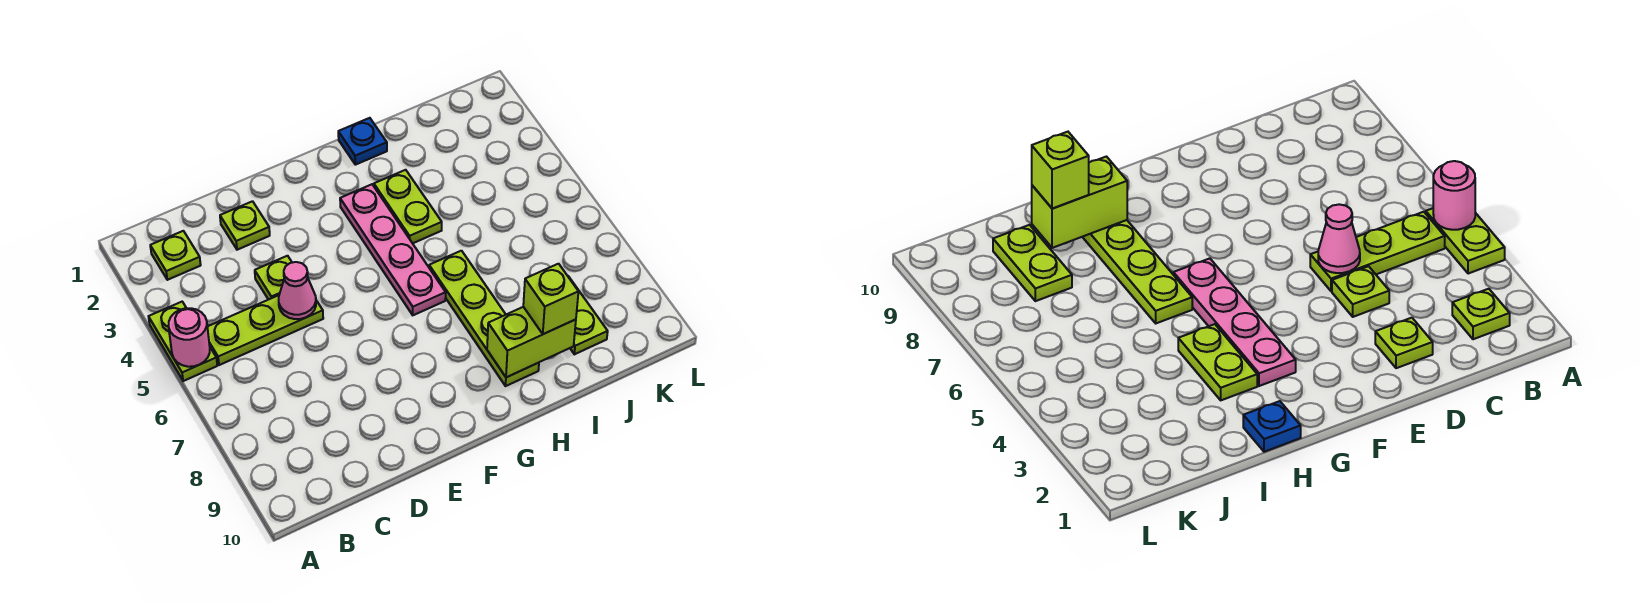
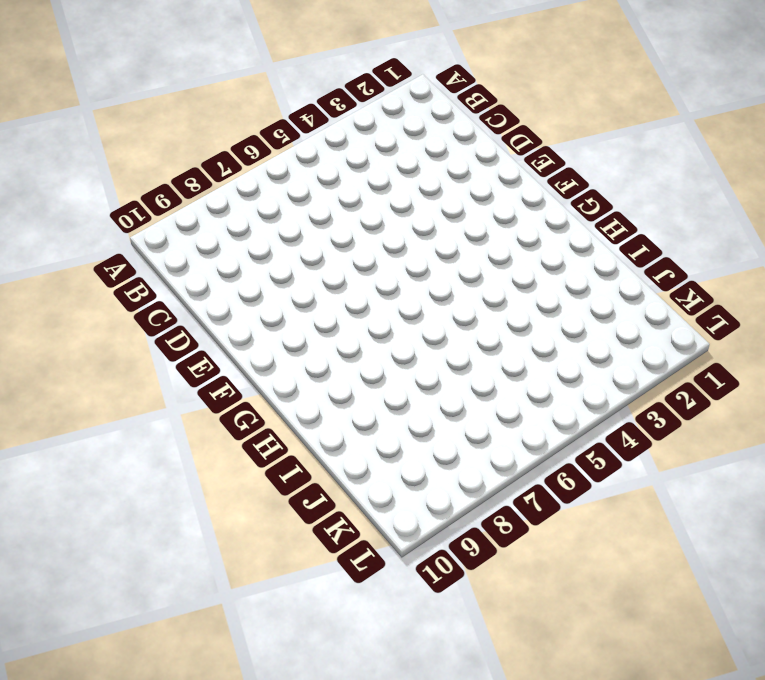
none -> lime plate A4:A5 level 1
none -> lime plate B2 level 1
none -> lime plate B5:D5 level 1

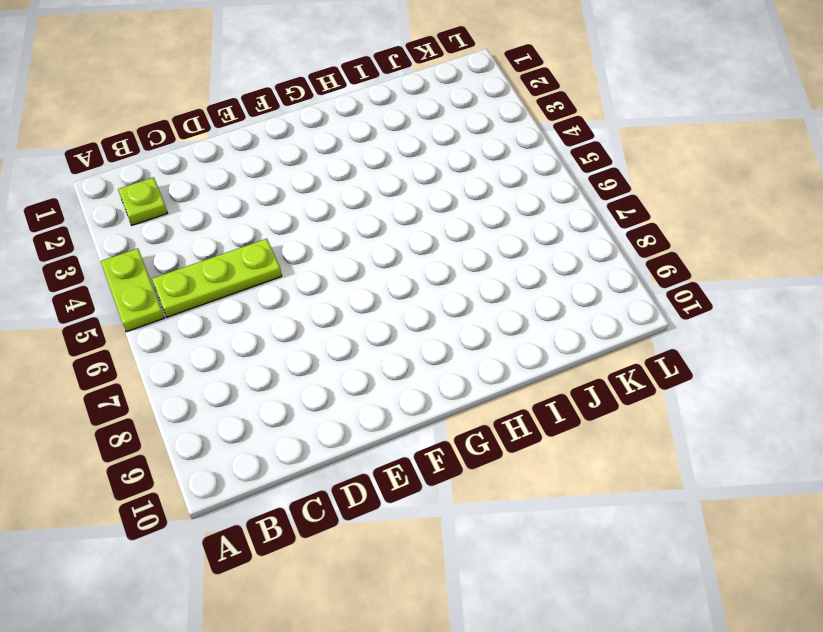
none -> lime plate D2 level 1
none -> lime plate D4 level 1
none -> pink plate G3:G6 level 1

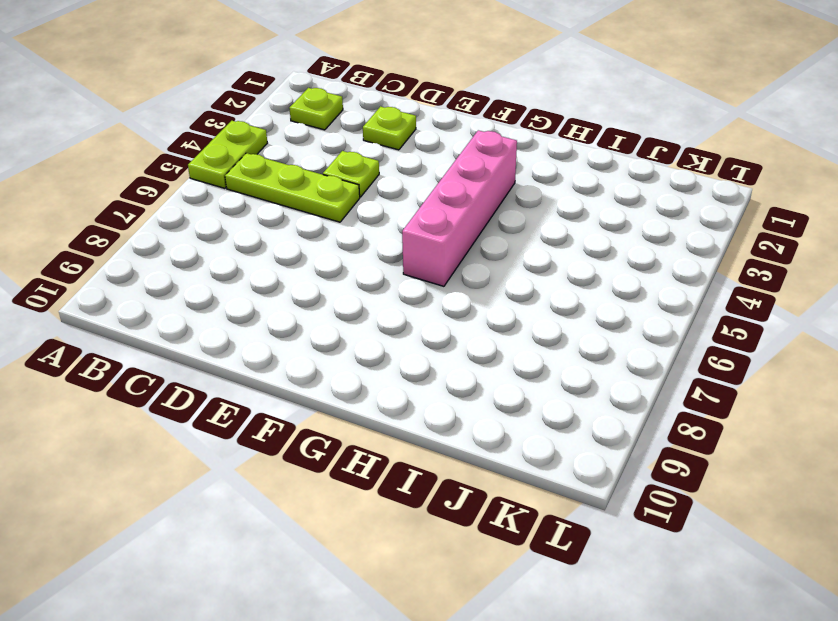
pink brick G3:G6 level 1 -> pink plate G3:G6 level 1
none -> blue plate H1 level 1
none -> lime plate H3:H4 level 1
none -> lime plate H6:H9 level 1

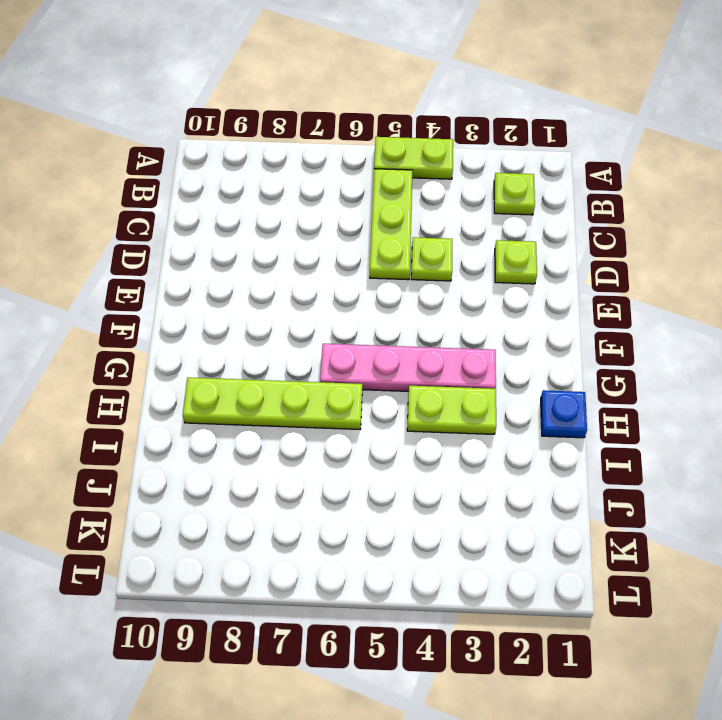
none -> lime plate J8:J9 level 1
none -> pink round brick A5 level 2
none -> pink cone D5 level 2

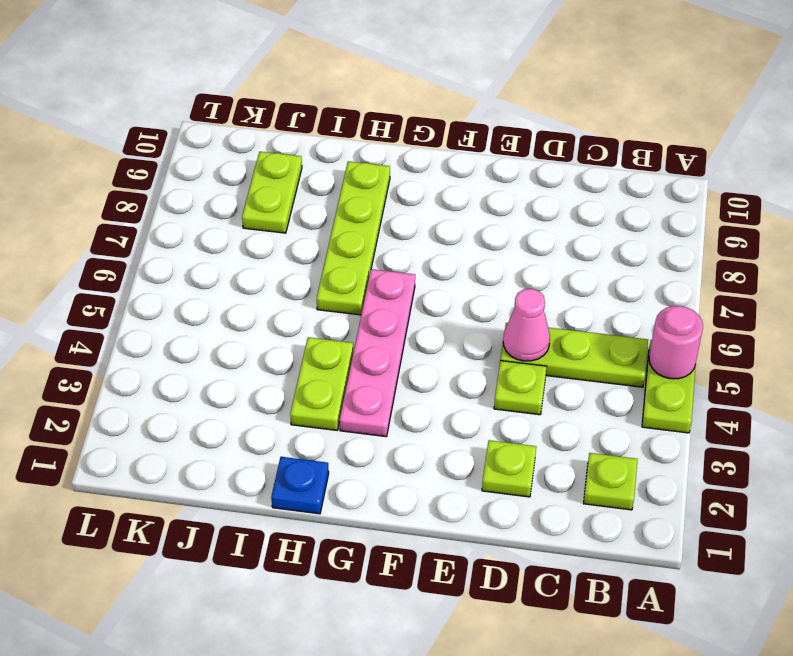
none -> lime brick H9:I9 level 2
none -> lime brick I9 level 3

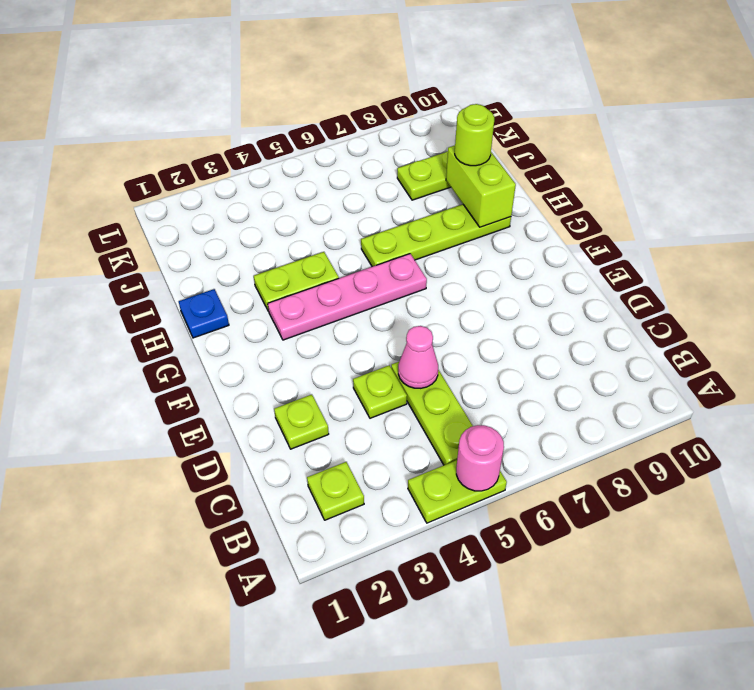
lime round brick I9 level 3 -> lime brick I9 level 3

